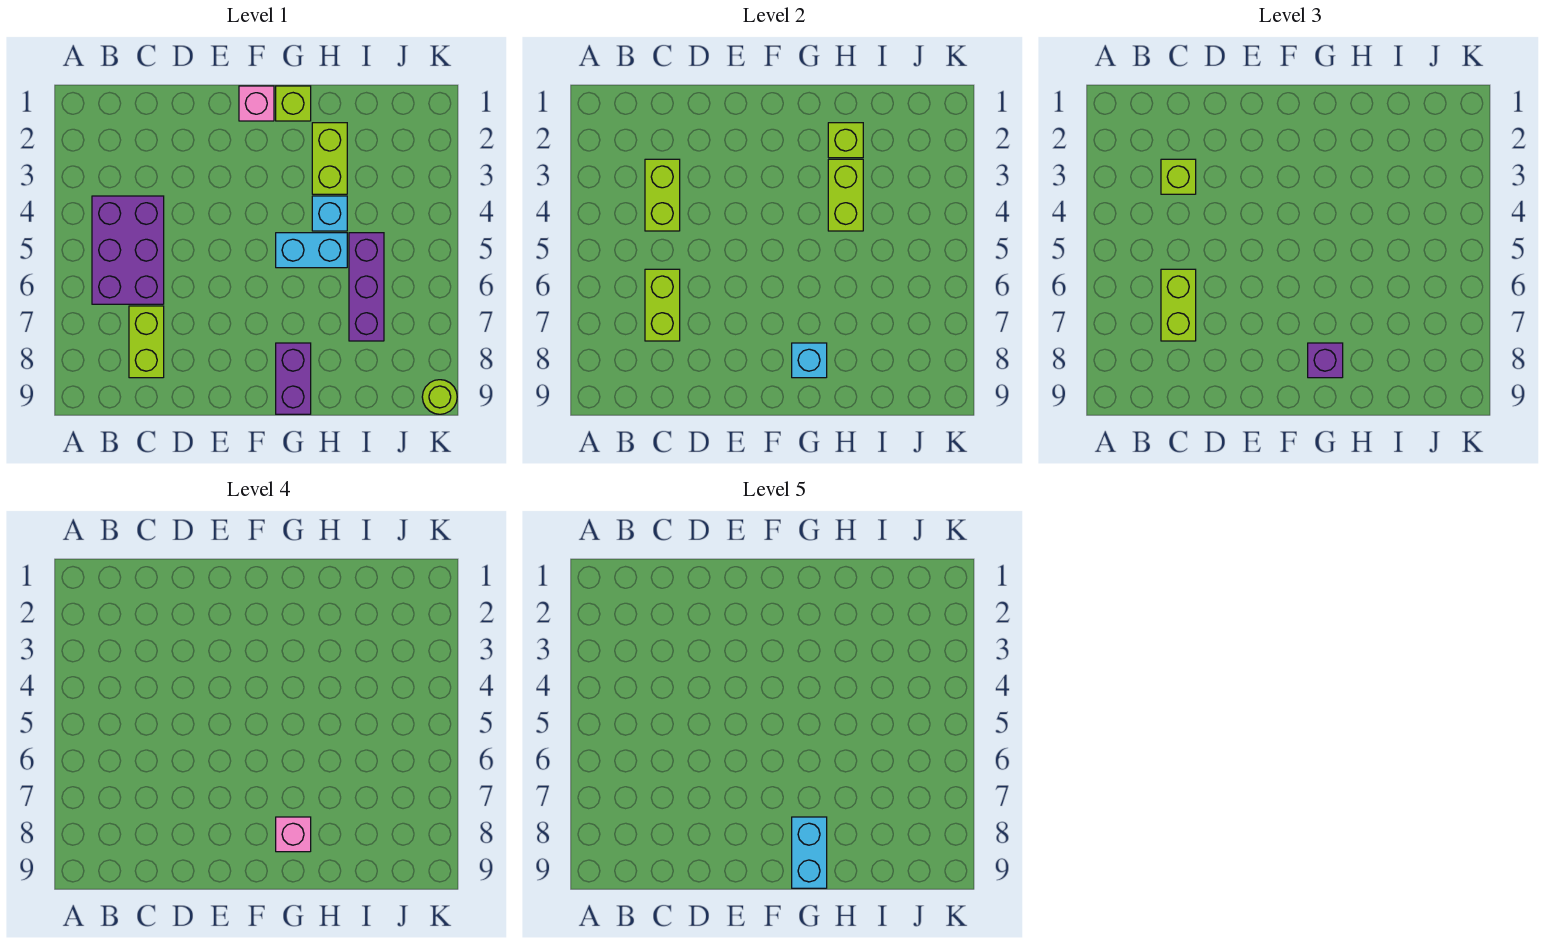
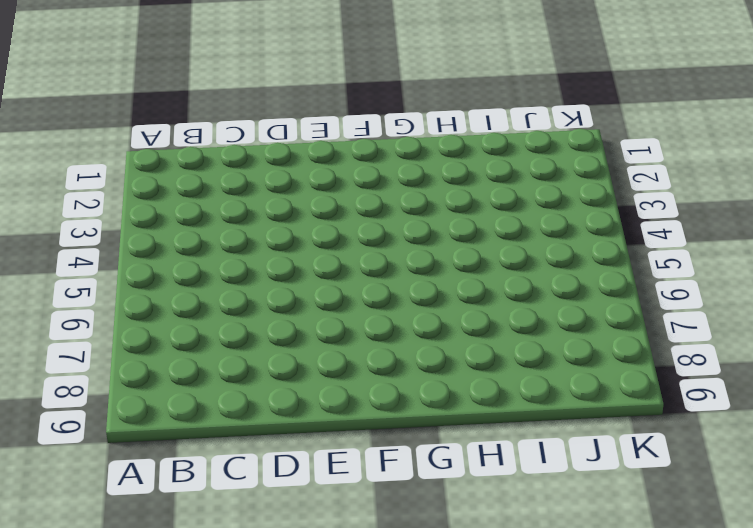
none -> purple brick B4:C6 level 1
none -> lime brick C7:C8 level 1
none -> pink brick F1 level 1

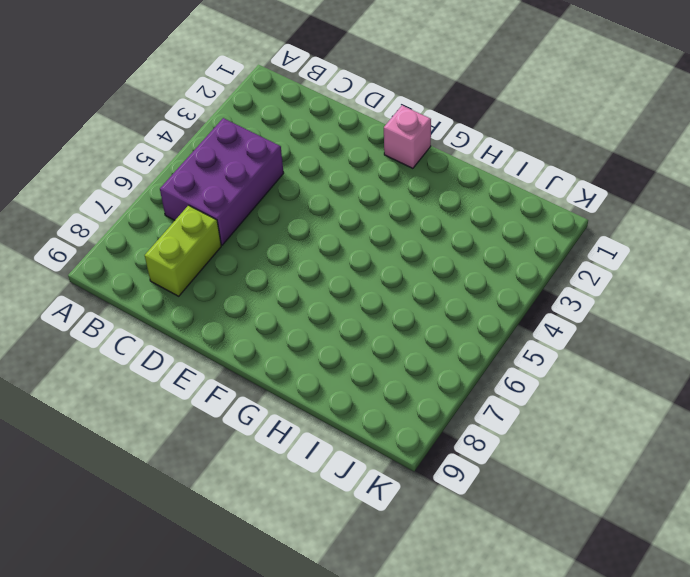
none -> lime brick G1 level 1
none -> cyan brick G5:H5 level 1
none -> purple brick G8:G9 level 1

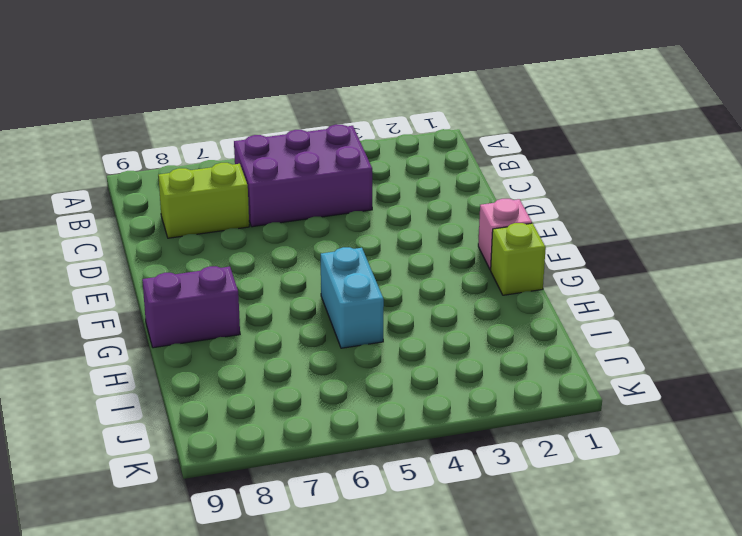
none -> lime brick H2:H3 level 1
none -> cyan brick H4 level 1
none -> purple brick I5:I7 level 1

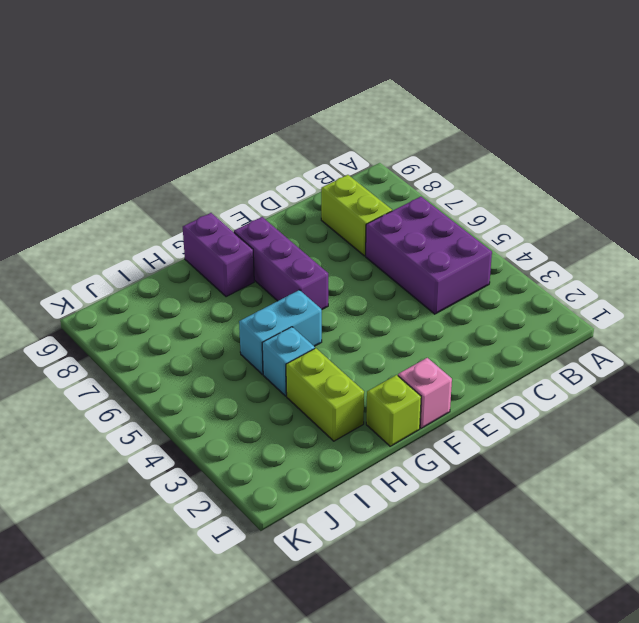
purple brick F6:F8 level 1 -> purple brick I5:I7 level 1
none -> lime round brick K9 level 1
none -> lime brick C3:C4 level 2
none -> lime brick C6:C7 level 2

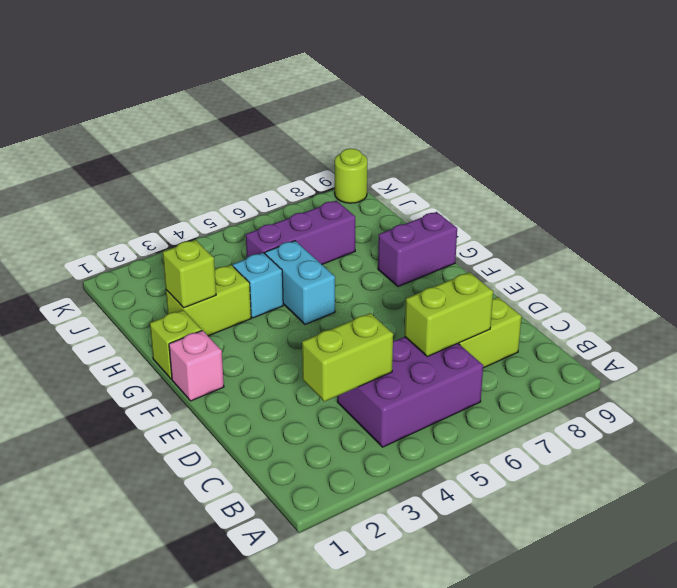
none -> cyan brick G8 level 2
none -> lime brick H3:H4 level 2
none -> lime brick C3 level 3

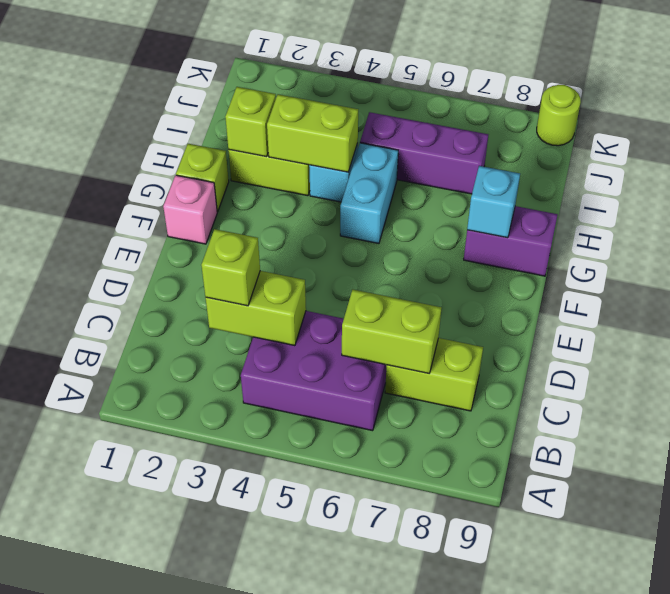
none -> lime brick C6:C7 level 3
none -> purple brick G8 level 3
none -> pink brick G8 level 4

